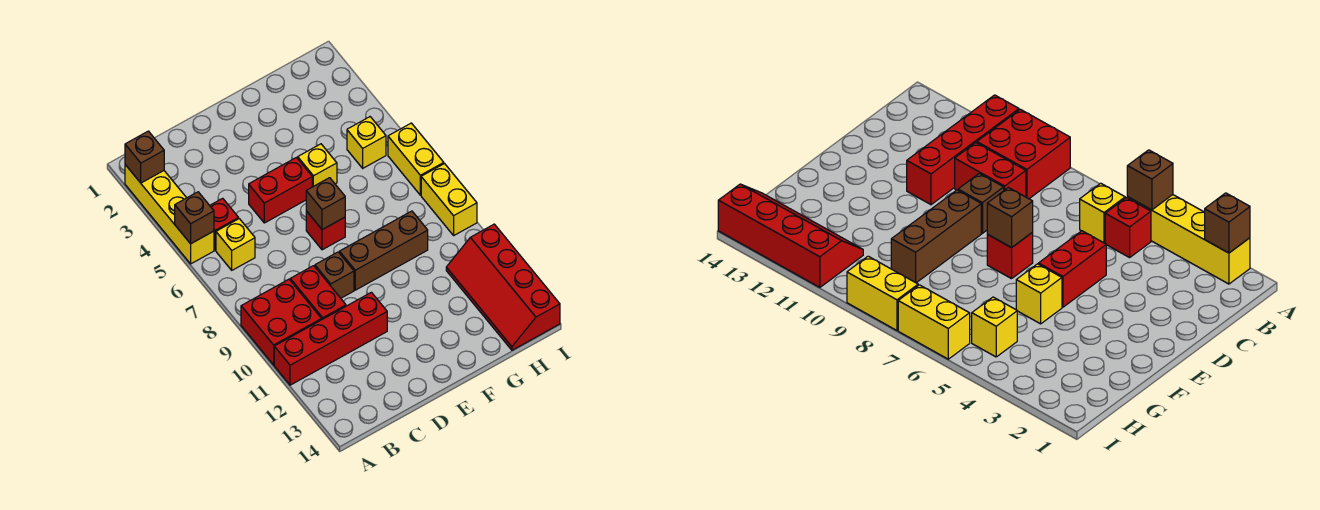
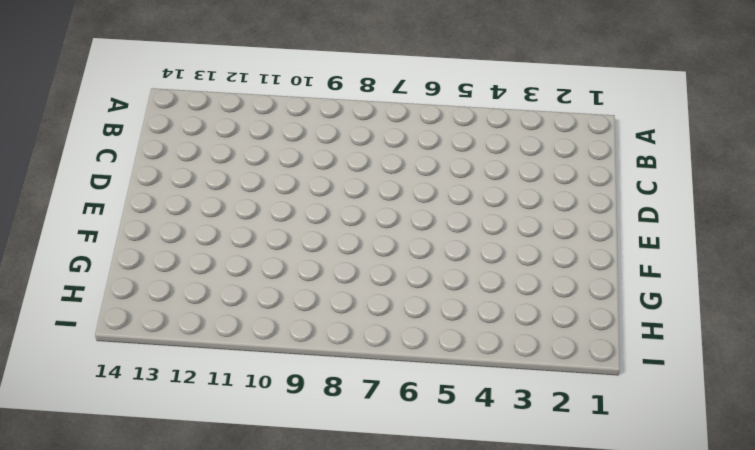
none -> yellow brick A2:A5 level 1
none -> red brick A9:B10 level 1
none -> red brick A11:D11 level 1

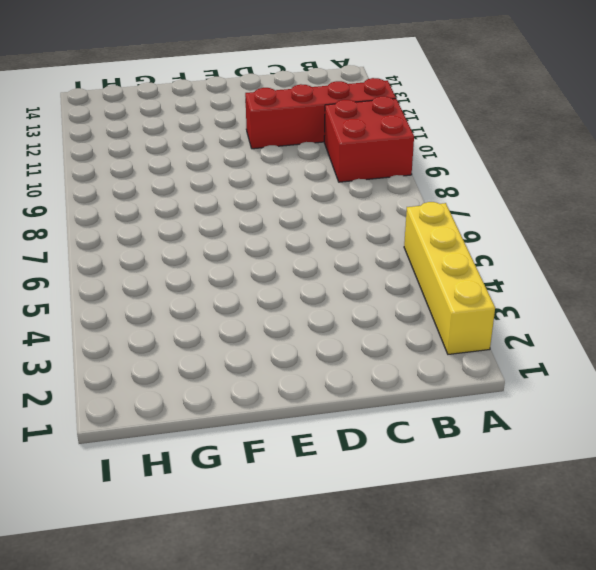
none -> red brick B5 level 1
none -> yellow brick B6 level 1
none -> red brick C9:C10 level 1

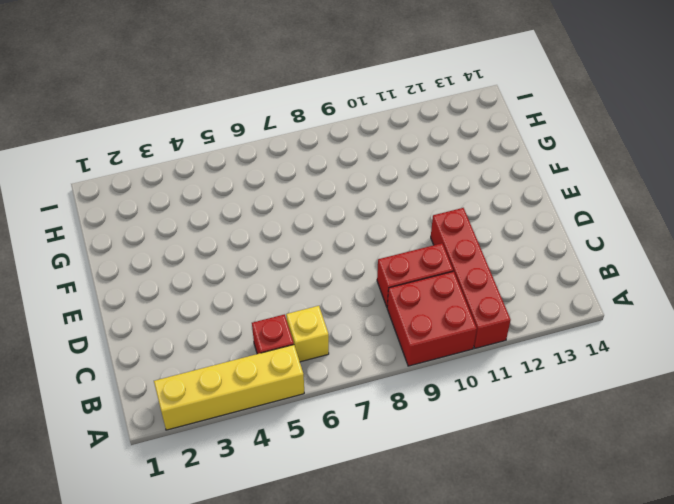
none -> red brick D5:E5 level 1
none -> brown brick D9 level 1
none -> red brick E7 level 1

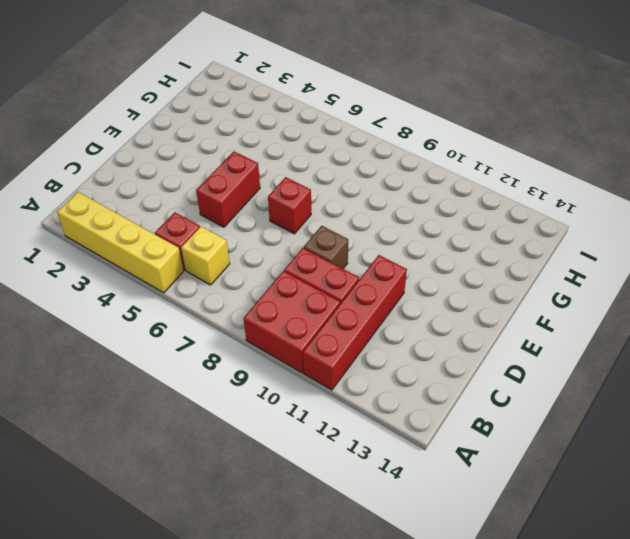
none -> brown brick E9:G9 level 1
none -> yellow brick F5 level 1
none -> yellow brick H5 level 1

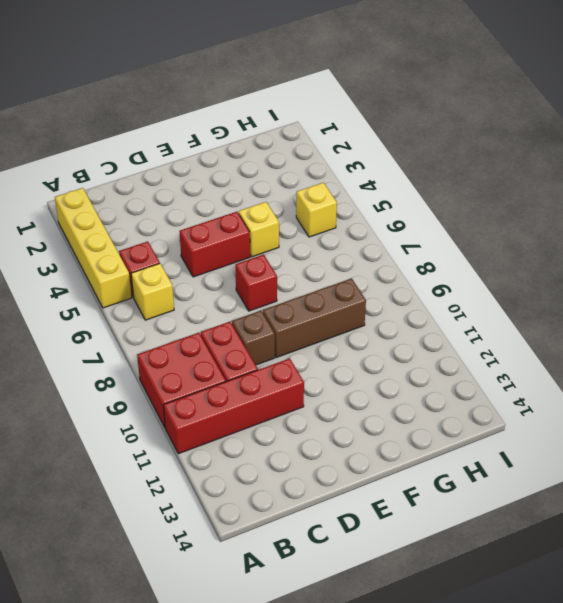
none -> red slope H11:I14 level 1 top I
none -> yellow brick I6:I7 level 1
none -> yellow brick I8:I9 level 1

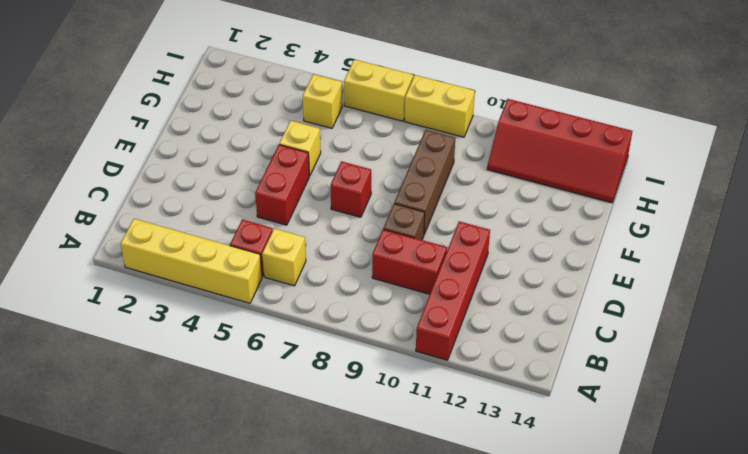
none -> red brick A9:B10 level 1
none -> brown brick A2 level 2
none -> brown brick A5 level 2

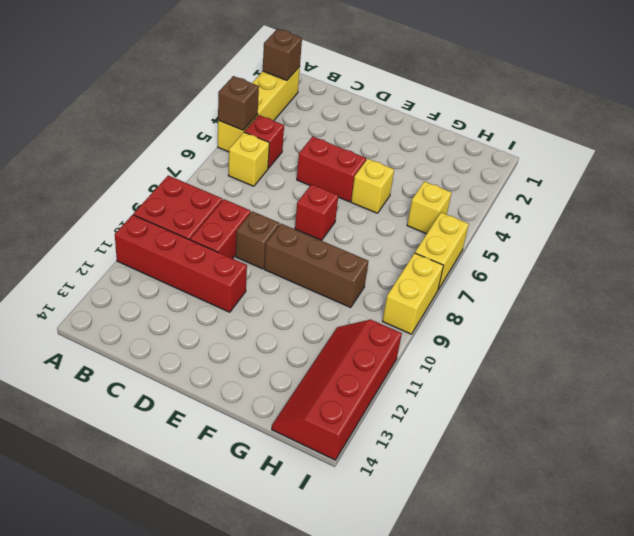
none -> brown brick E7 level 2

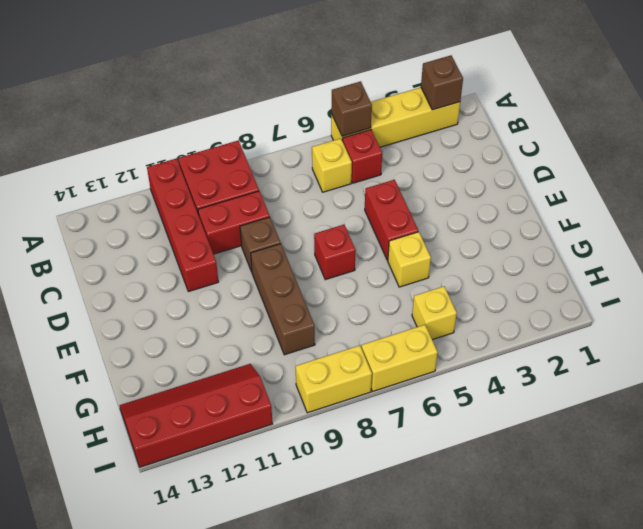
none -> brown brick E7 level 2

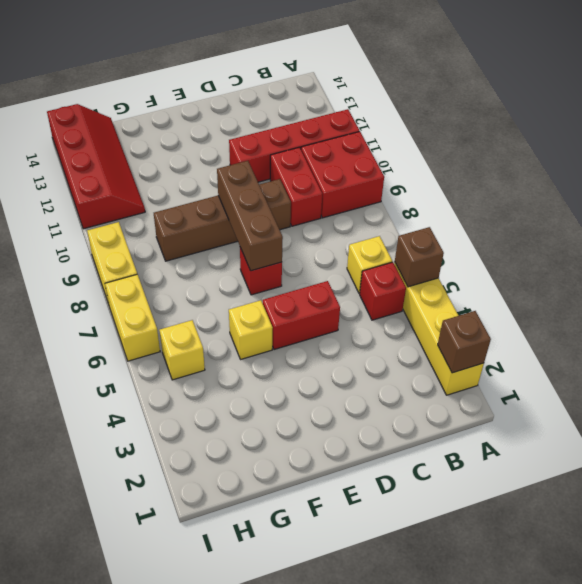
brown brick E7:E9 level 2 -> brown brick E7 level 2

